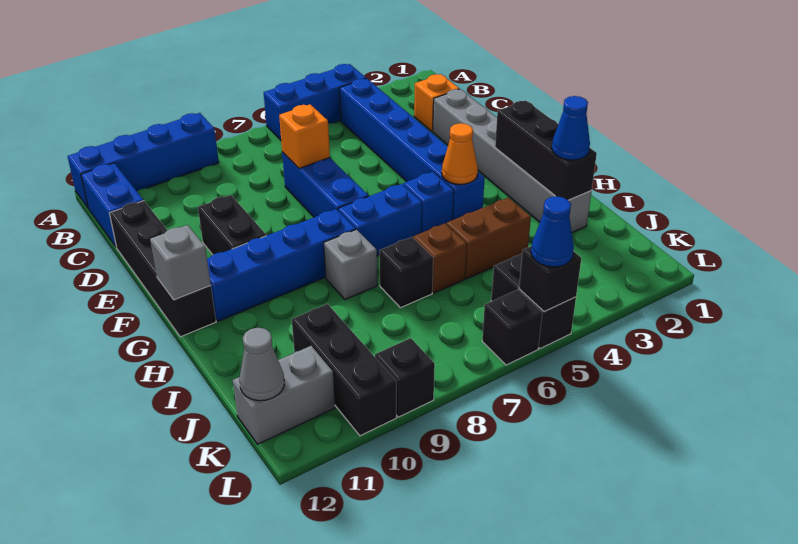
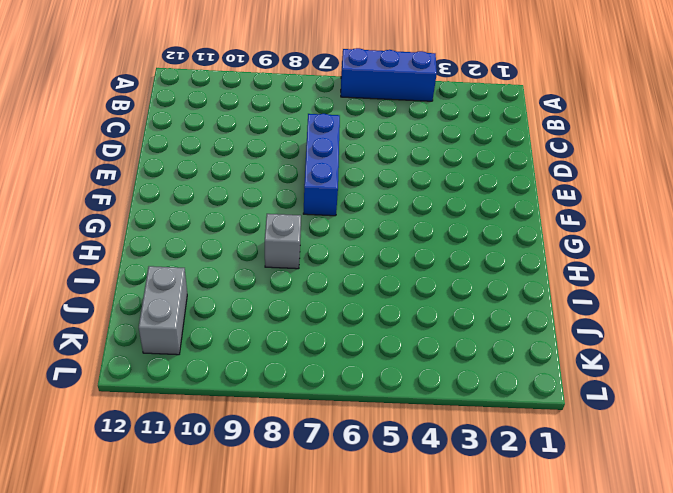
grey brick J11:K11 level 1 -> grey brick K11:K12 level 1
none -> blue brick A9:A12 level 1
none -> blue brick B4:G4 level 1
none -> blue brick B12:C12 level 1

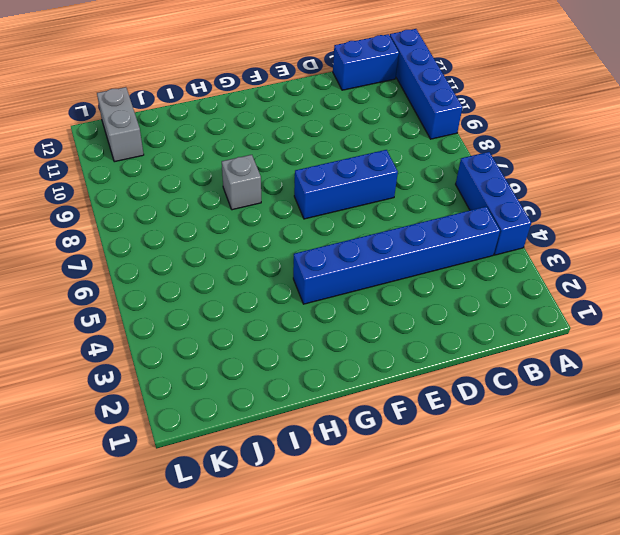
none -> orange brick C2 level 1
none -> grey brick D2:I2 level 1
none -> black brick D12:G12 level 1

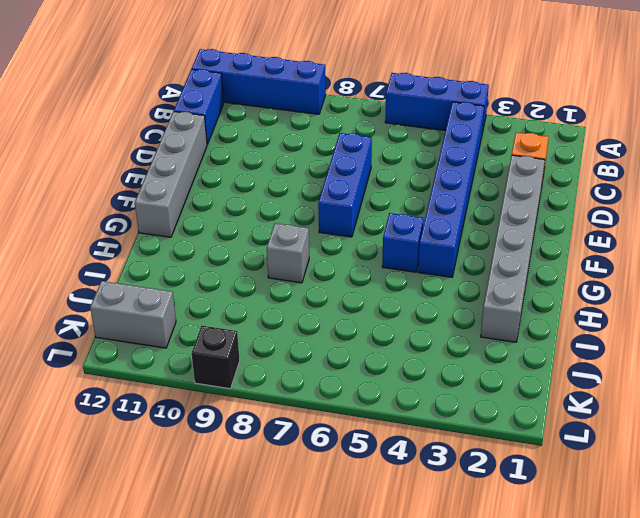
grey brick D12:G12 level 1 -> black brick D12:G12 level 1
none -> black brick E10:F10 level 1
none -> blue brick G6:G7 level 1
none -> blue brick G8:G11 level 1

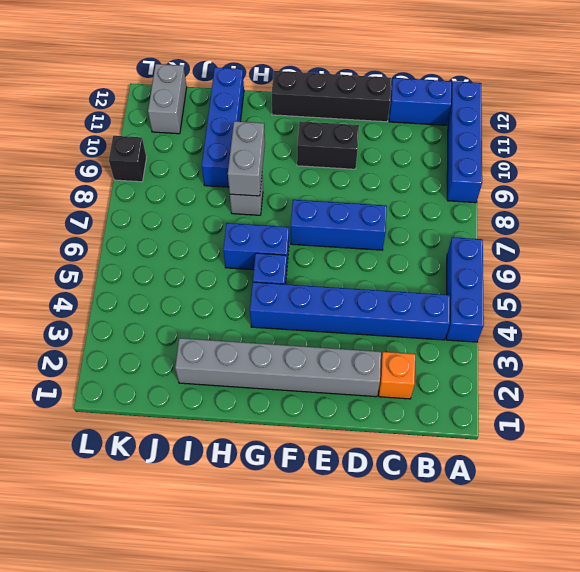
blue brick G6:H6 level 1 -> blue brick G6:G7 level 1
grey brick H8:H9 level 2 -> none
blue brick I9:I12 level 1 -> blue brick G8:G11 level 1
none -> brown brick I4:I5 level 1
none -> brown brick I6 level 1
none -> black brick I7 level 1

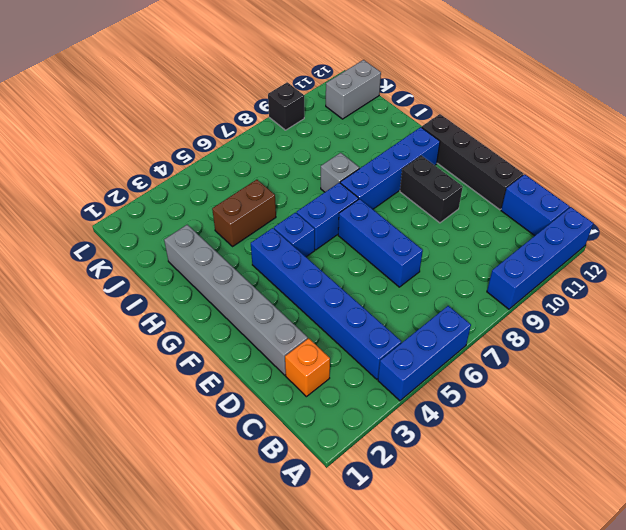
none -> brown brick I6 level 1
none -> black brick I7 level 1
none -> black brick J10:L10 level 1

